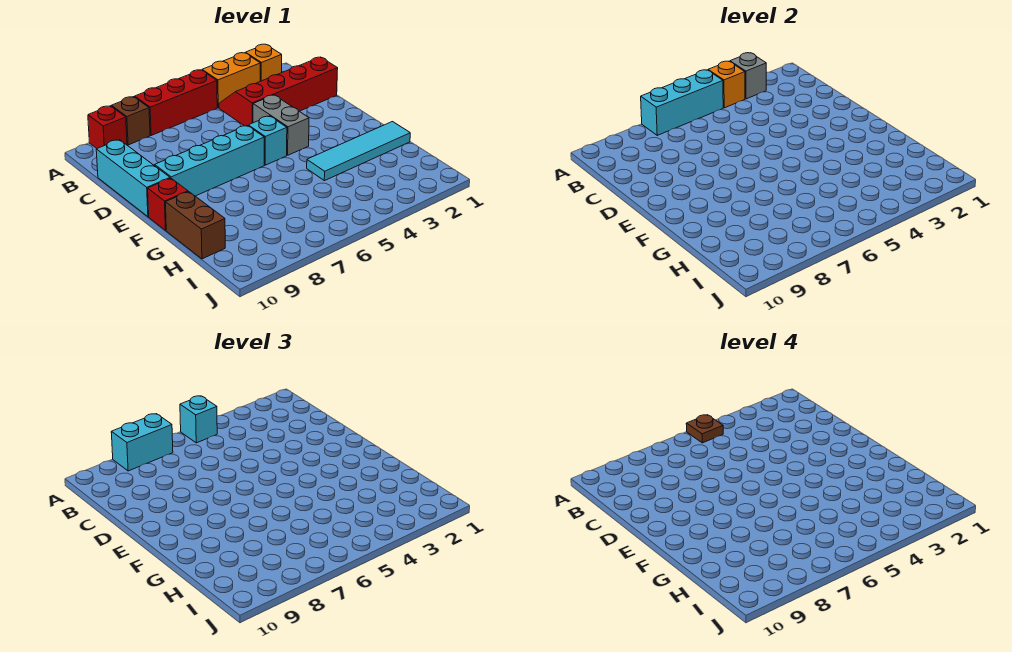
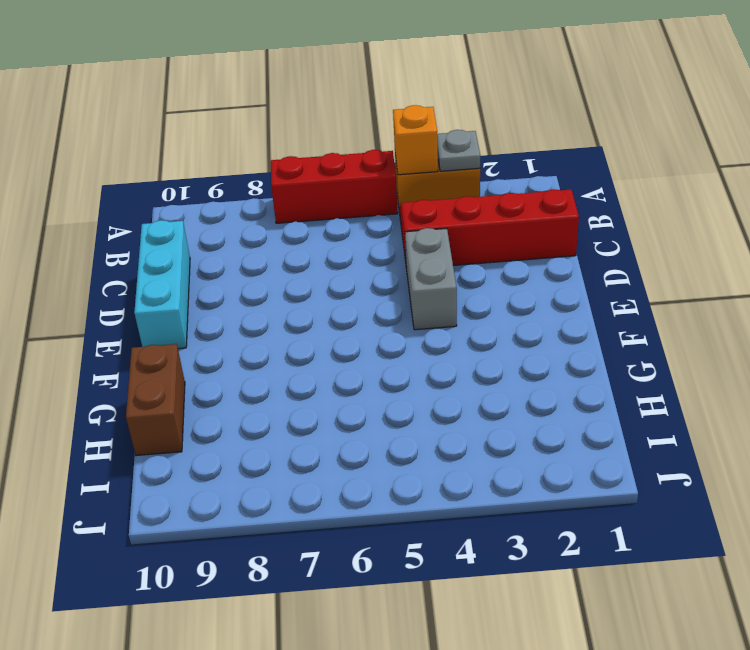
grey plate A3 level 2 -> grey brick A3 level 2
none -> orange brick A2 level 1
none -> brown brick A8 level 1
none -> red brick A9 level 1

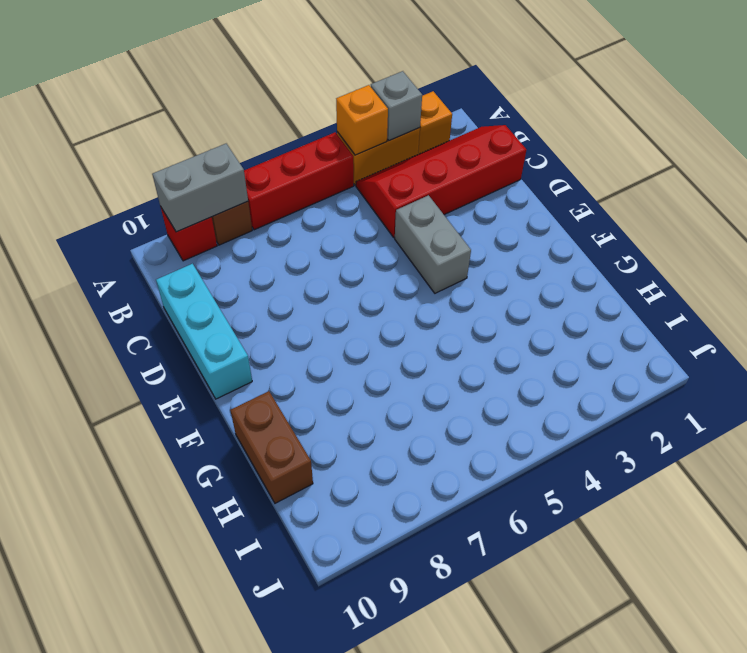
grey brick A8:A9 level 2 -> none
none -> cyan brick E5 level 1
none -> cyan brick E6:E9 level 1
none -> red brick F10 level 1

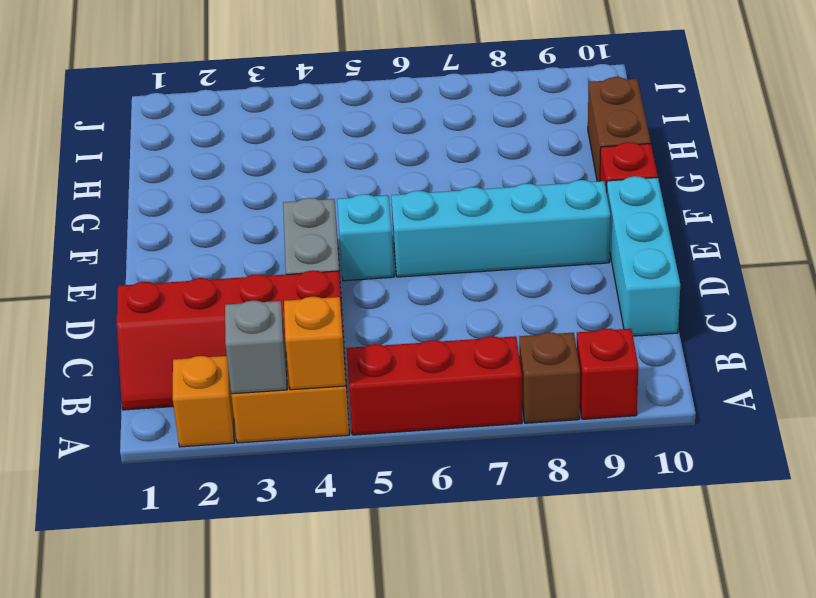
none -> cyan tile G1:G4 level 1
none -> cyan brick A5:A7 level 2
none -> cyan brick A5 level 3

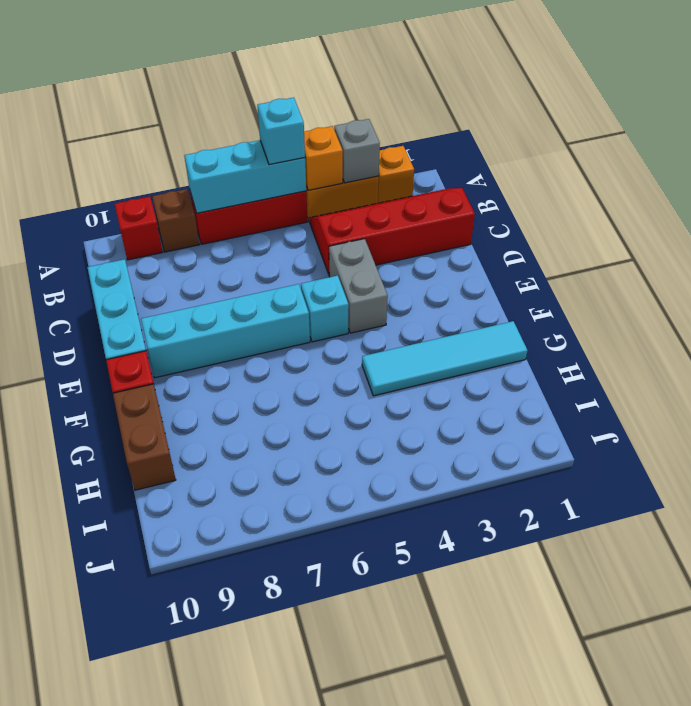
none -> cyan brick A7:A8 level 3
none -> brown plate A5 level 4

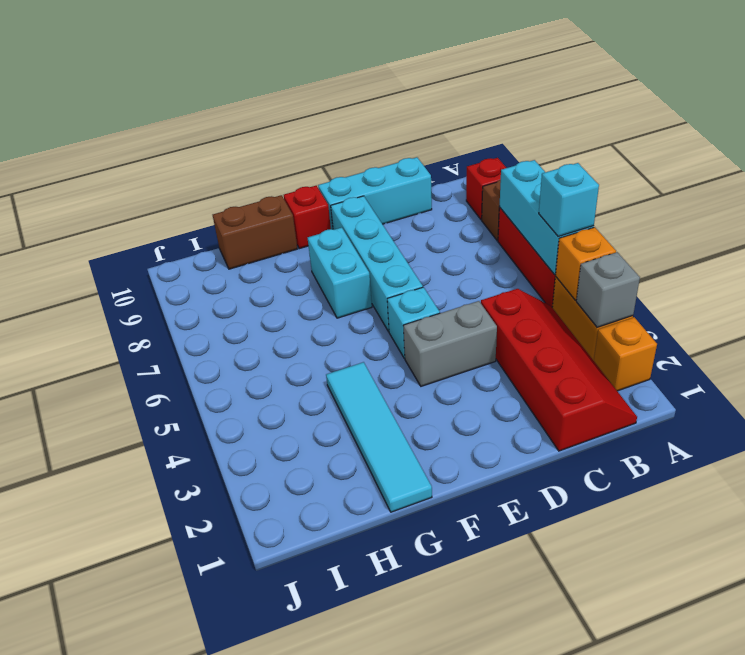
cyan brick F7:F8 level 1 -> cyan brick A7:A8 level 3
none -> brown plate A5 level 4

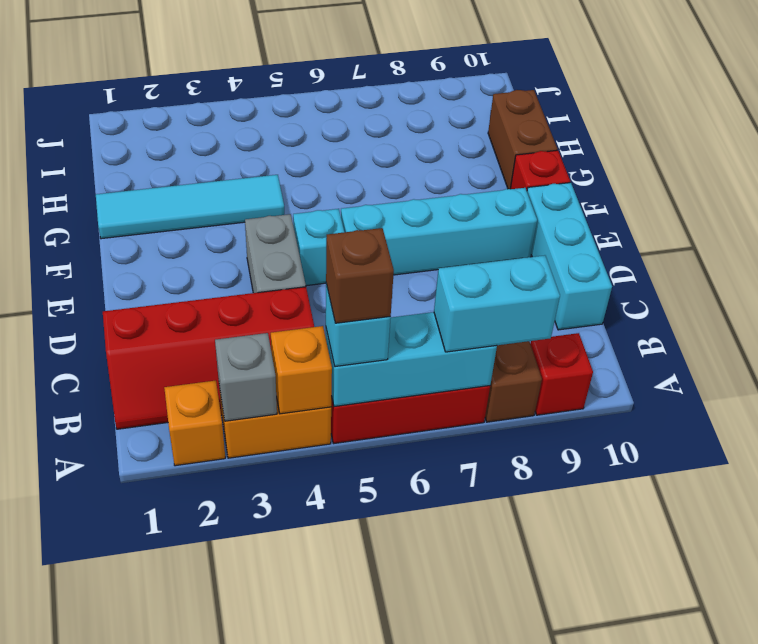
brown brick A5 level 4 -> brown plate A5 level 4

